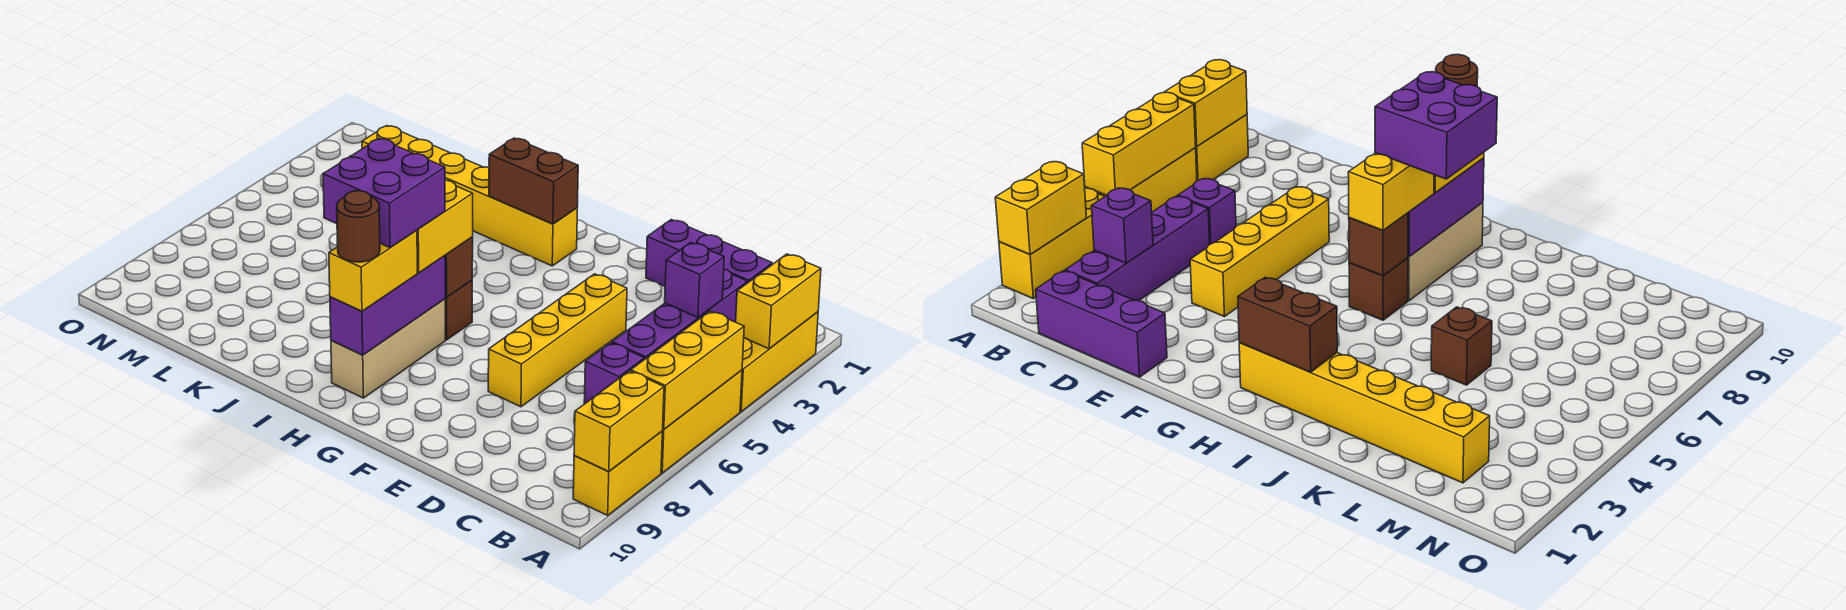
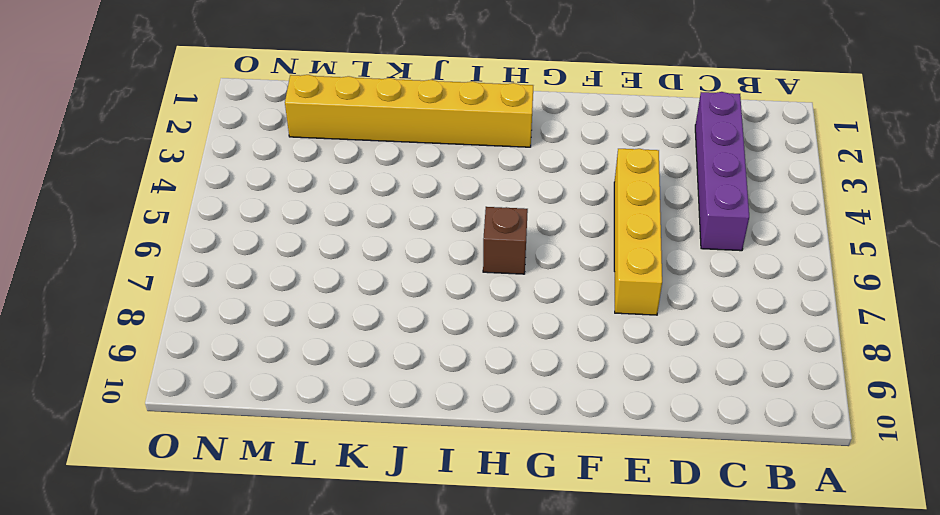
none -> yellow brick A2:A4 level 1
none -> yellow brick A5:A7 level 1
none -> yellow brick A8:A9 level 1

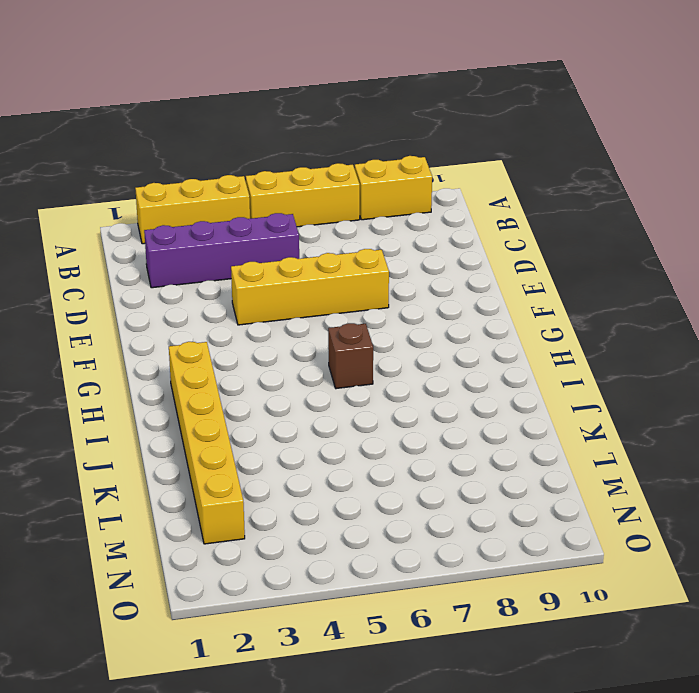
none -> purple brick C1:E1 level 1
none -> purple brick C6 level 1
none -> tan brick H7:H9 level 1

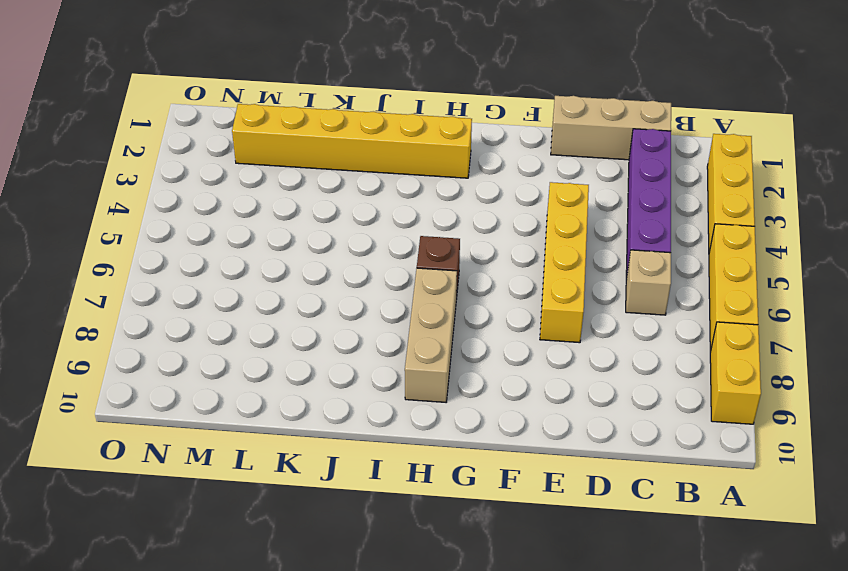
tan brick C1:E1 level 1 -> purple brick C1:E1 level 1
tan brick C6 level 1 -> purple brick C6 level 1
none -> brown brick K5 level 1
none -> yellow brick A2:A3 level 2
none -> yellow brick A5:A7 level 2

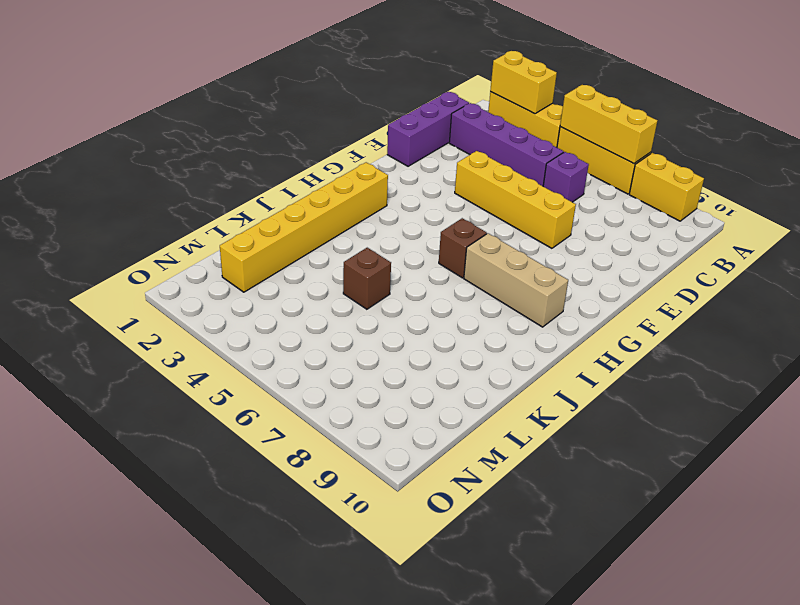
none -> yellow brick A8:A9 level 2
none -> purple brick C3 level 2
none -> brown brick H2:I2 level 2

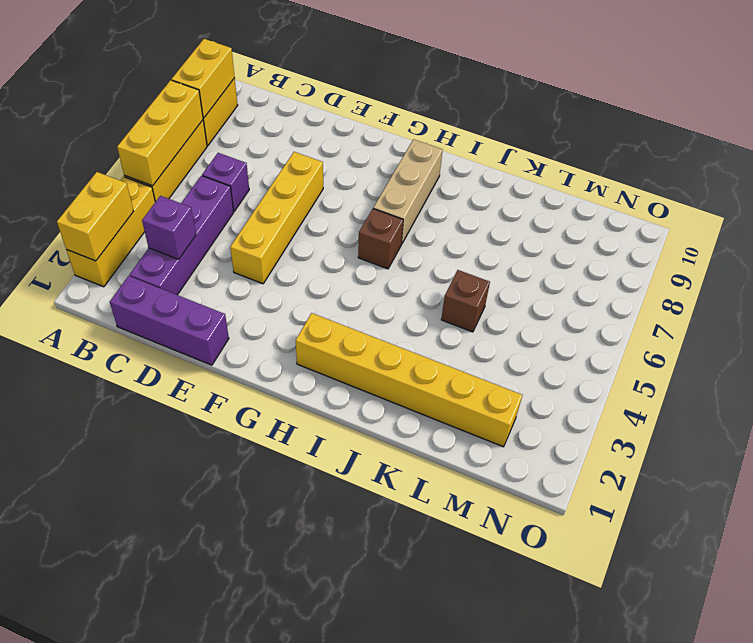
none -> brown brick H2:I2 level 2
none -> brown brick H6 level 2
none -> purple brick H7:H9 level 2

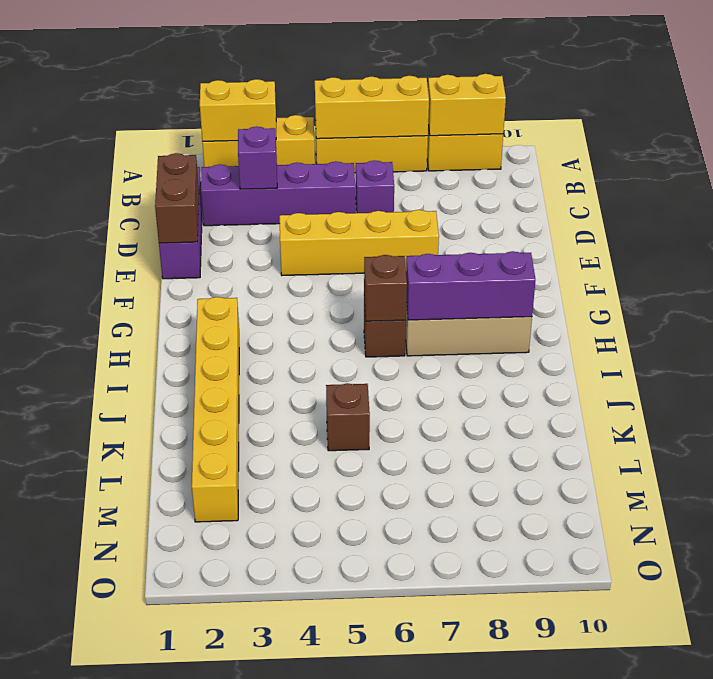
brown brick D1:E1 level 2 -> brown brick H2:I2 level 2
none -> yellow brick H6:H7 level 3
none -> yellow brick H8:H9 level 3
none -> purple brick H7:I8 level 4

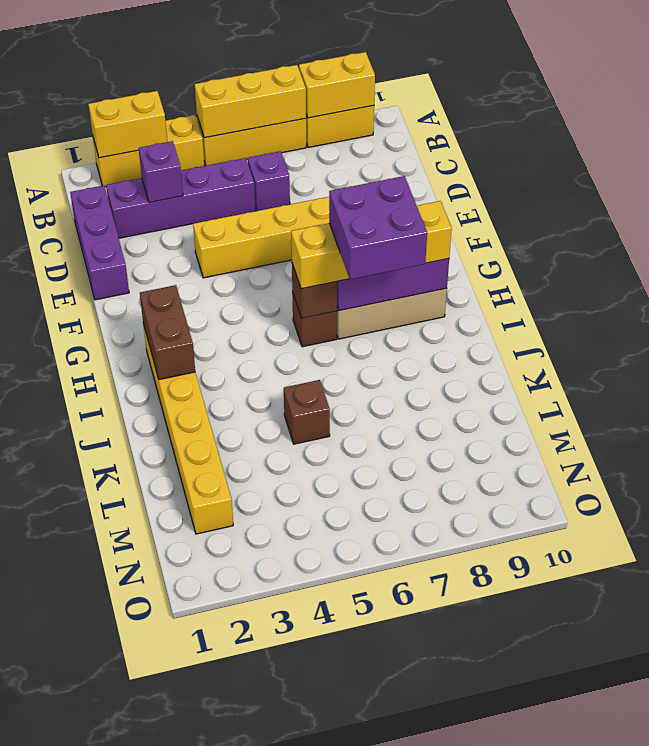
none -> brown round brick H9 level 4

